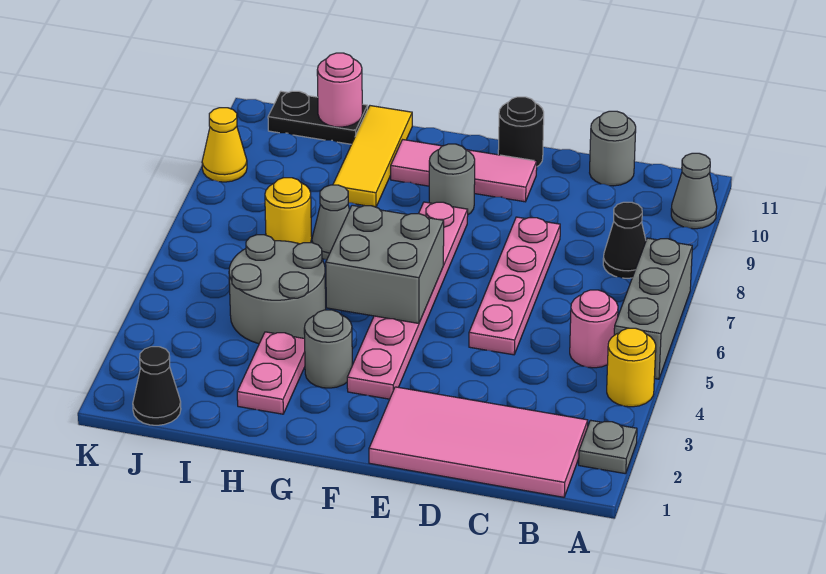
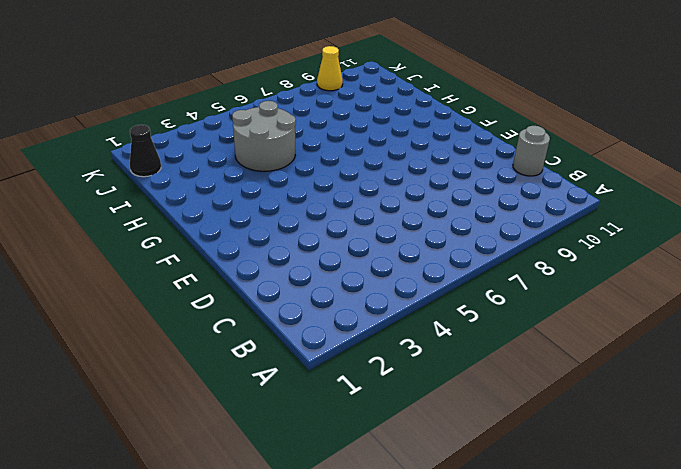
none -> grey plate A2 level 1
none -> yellow round brick A4 level 1
none -> grey brick A5:A7 level 1

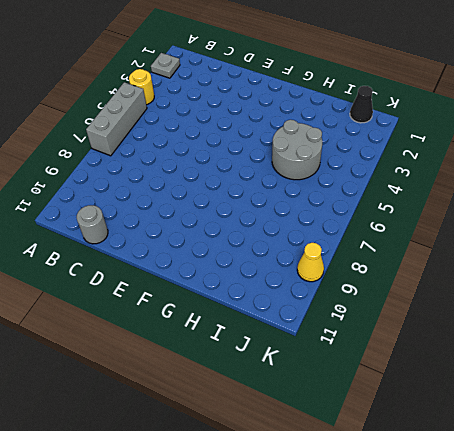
none -> grey cone A10 level 1
none -> pink tile B1:E2 level 1
none -> pink round brick B5 level 1

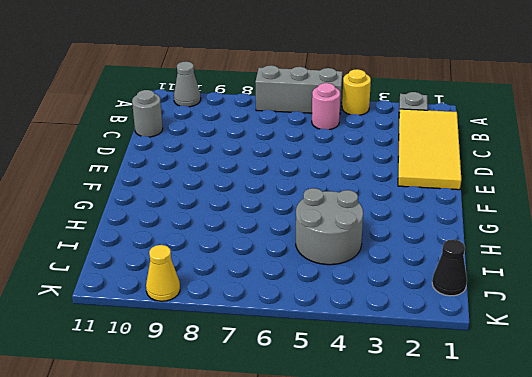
yellow tile B1:E2 level 1 -> pink tile B1:E2 level 1
none -> black cone B8 level 1
none -> pink plate D5:D8 level 1
none -> pink tile E10:G10 level 1

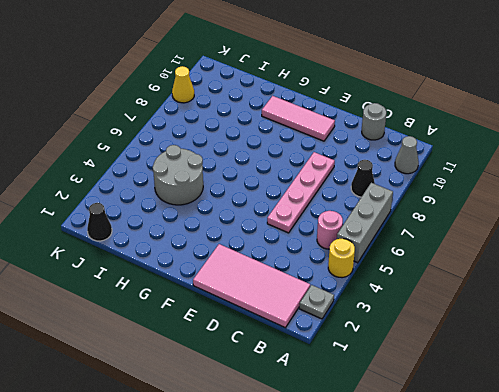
none -> black round brick E11 level 1
none -> pink plate F3:F8 level 1
none -> grey round brick F9 level 1

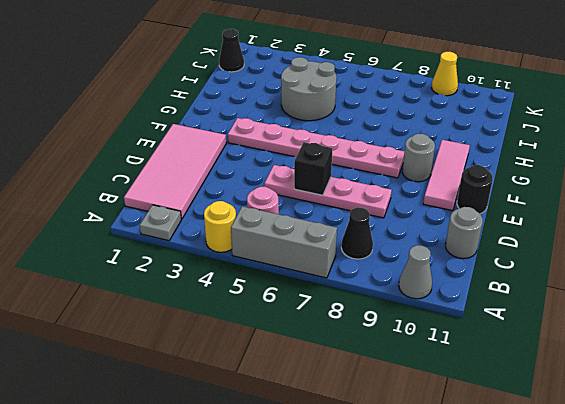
black brick D6 level 2 -> none
none -> grey round brick G3 level 1
none -> pink plate H2:H3 level 1
none -> grey cone H7 level 1

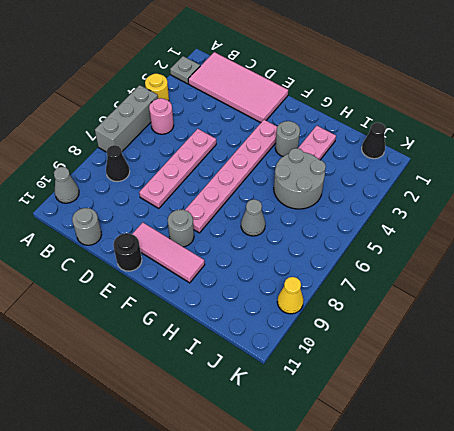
none -> yellow tile H9:H11 level 1
none -> yellow round brick I7 level 1
none -> black plate I11:J11 level 1

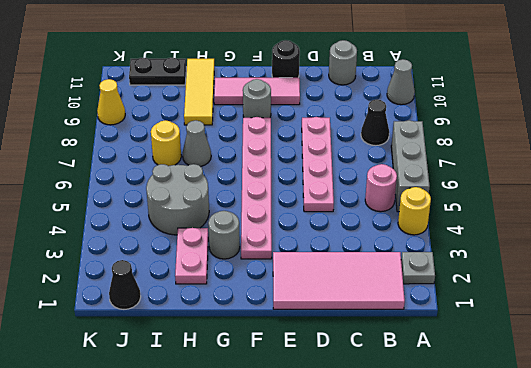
none -> grey brick F5:G6 level 2
none -> pink round brick I11 level 2

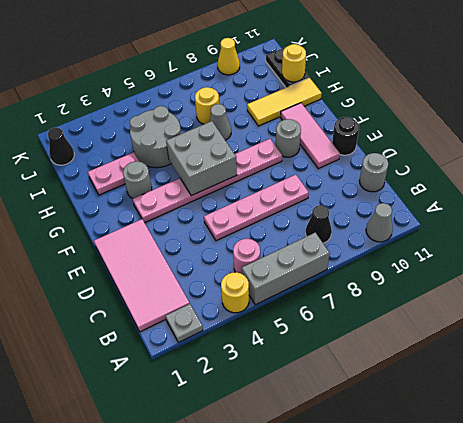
yellow round brick I11 level 2 -> pink round brick I11 level 2

